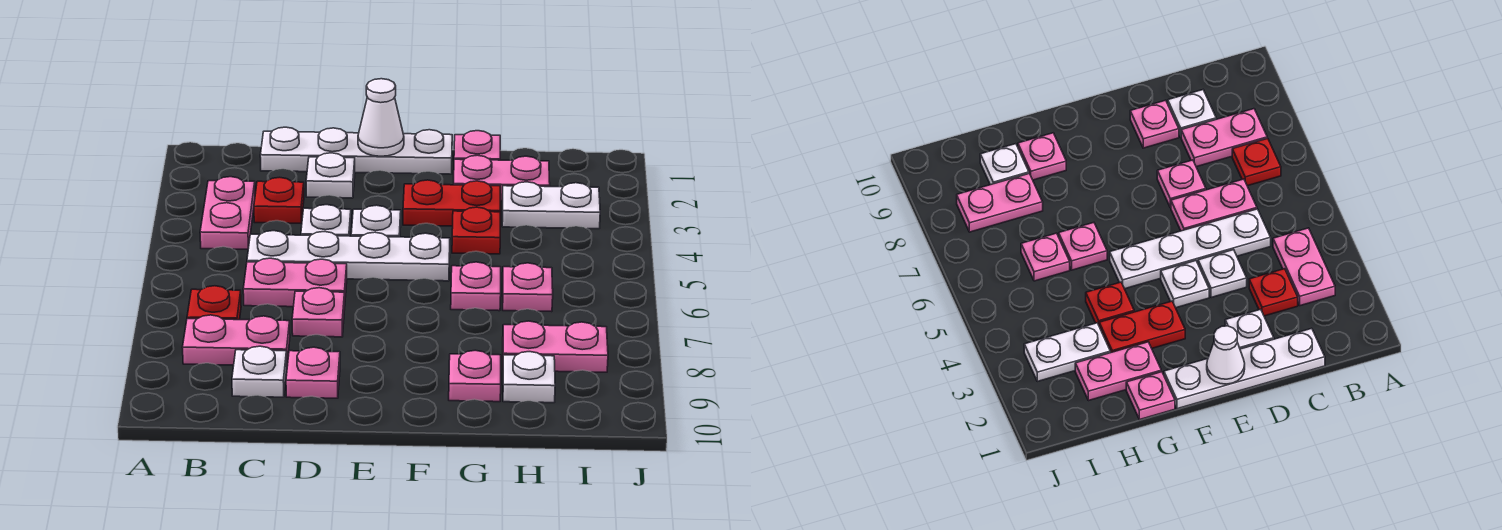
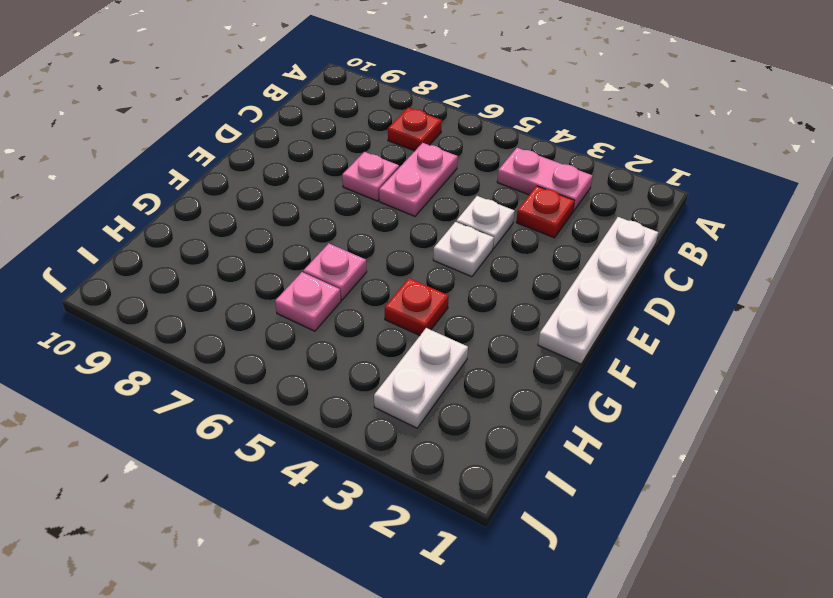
none -> pink plate B8:C8 level 1
none -> white plate C5:F5 level 1
none -> white plate C9 level 1

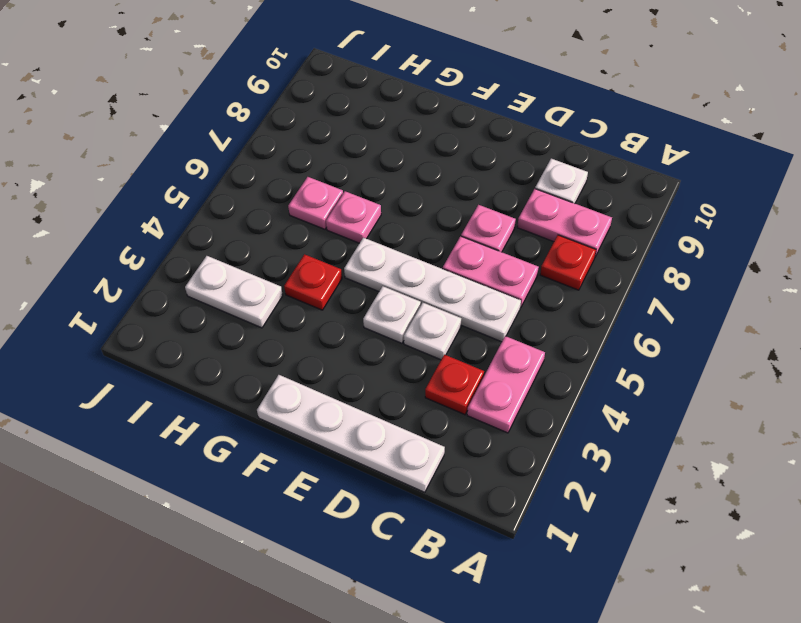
none -> white plate D2 level 1
none -> pink plate D9 level 1
none -> red plate F3:G3 level 1

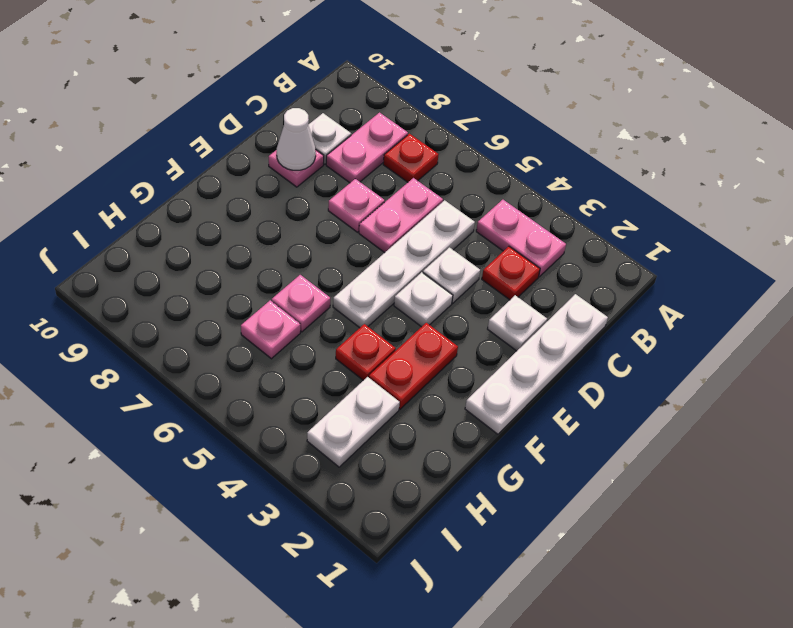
white cone D9 level 2 -> white cone E1 level 2
none -> pink plate G1 level 1
none -> pink plate G2:H2 level 1
none -> pink plate G9 level 1

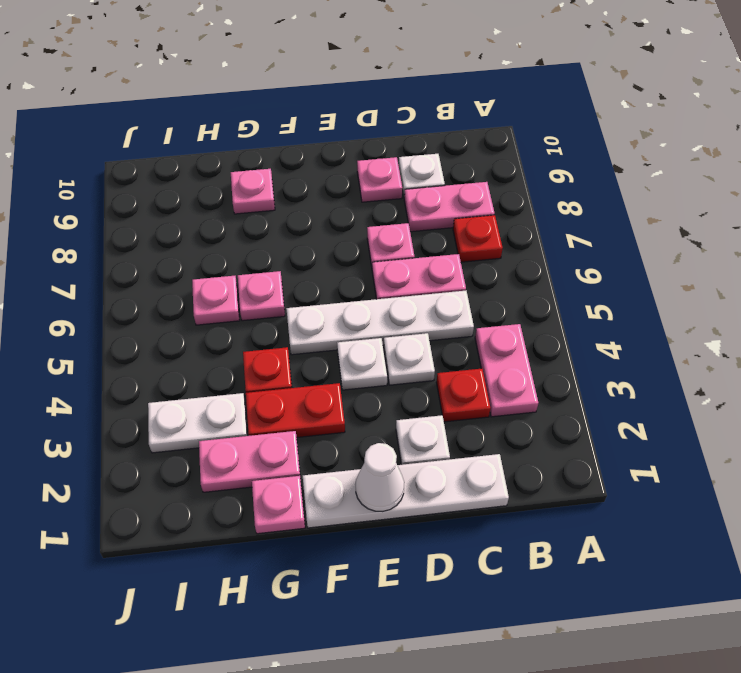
none -> pink plate H8:I8 level 1
none -> white plate H9 level 1

